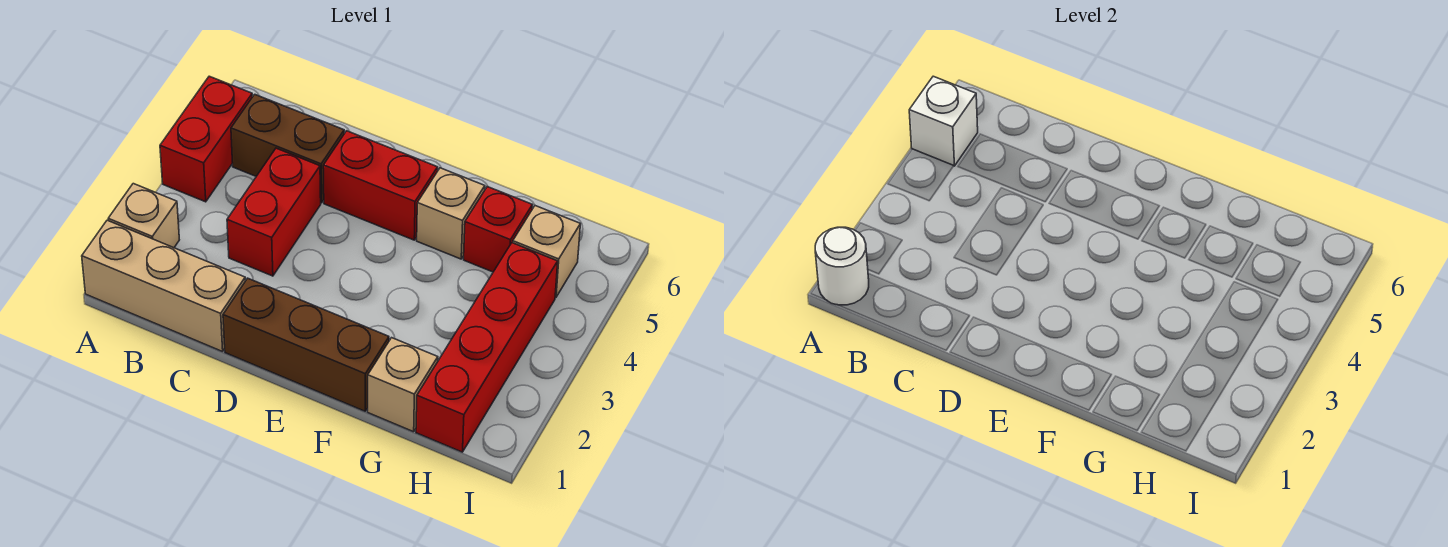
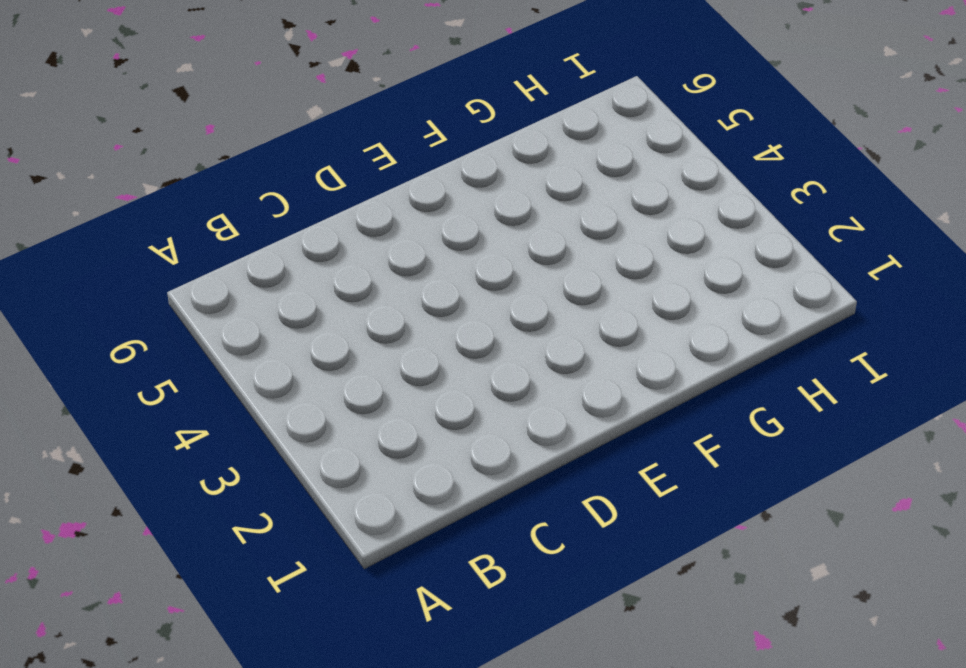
none -> tan brick A1:C1 level 1
none -> tan brick A2 level 1
none -> red brick A4:A5 level 1

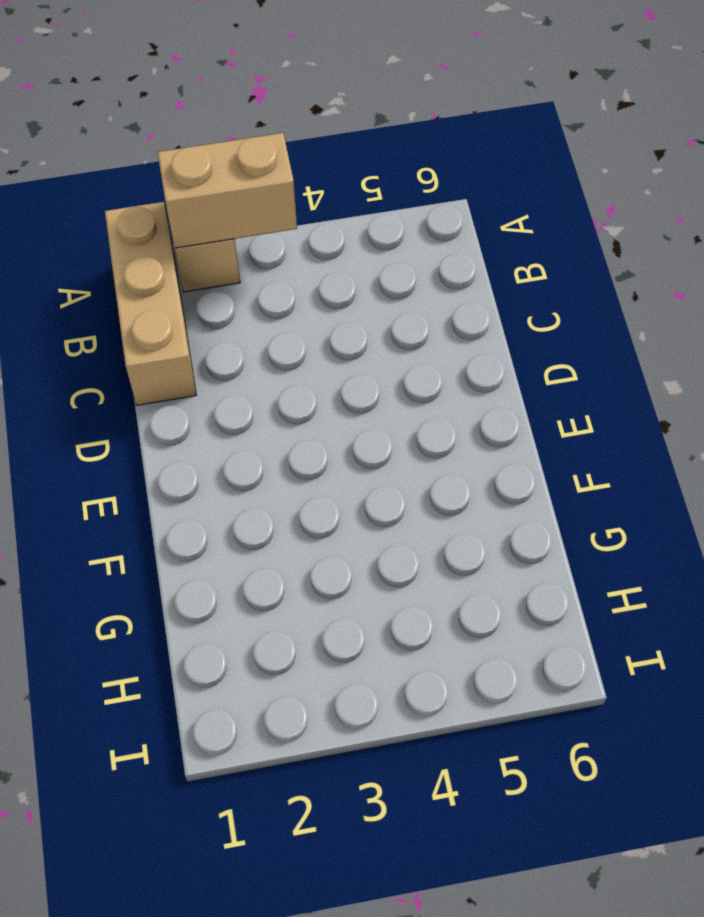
tan brick A2:A3 level 2 -> none
none -> red brick A4:A5 level 1
none -> brown brick B5:C5 level 1
none -> red brick C3:C4 level 1

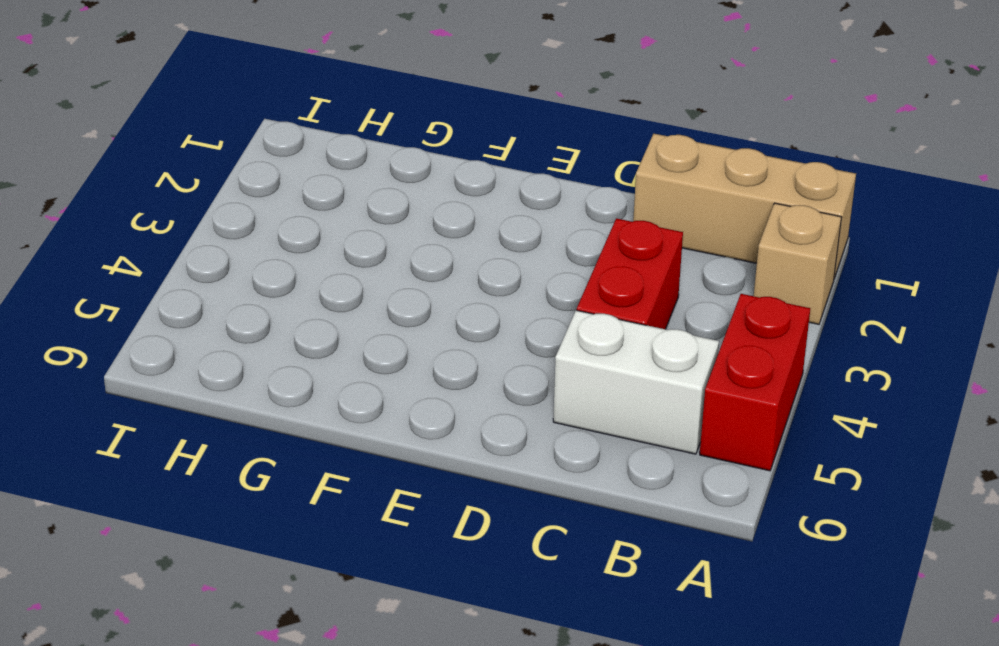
white brick B5:C5 level 1 -> brown brick B5:C5 level 1
none -> brown brick D1:F1 level 1
none -> red brick D5:E5 level 1
none -> tan brick F5 level 1

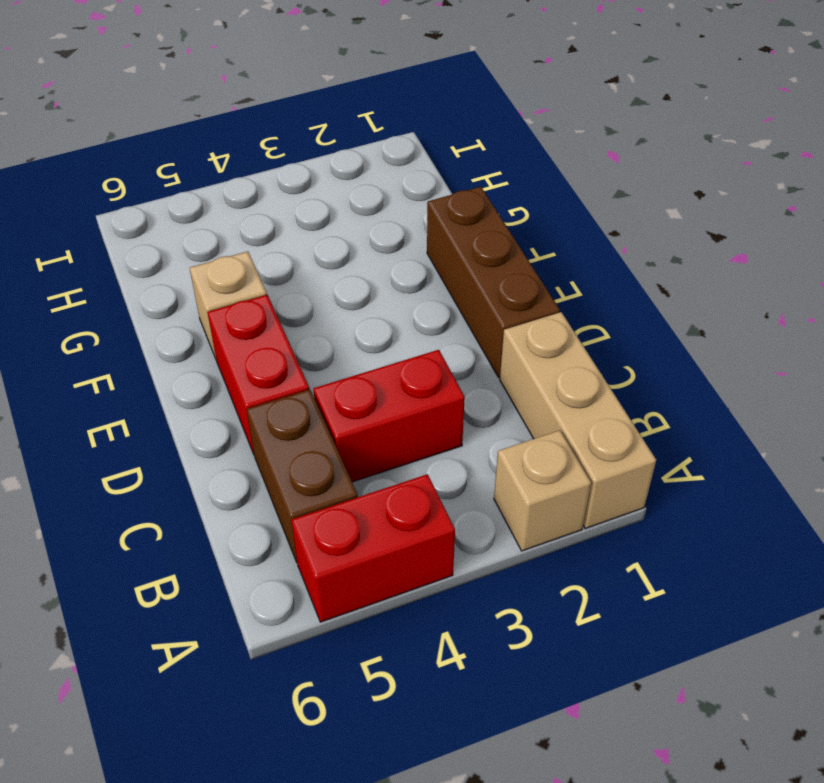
none -> tan brick G1 level 1
none -> red brick G5 level 1
none -> red brick H1:H4 level 1

